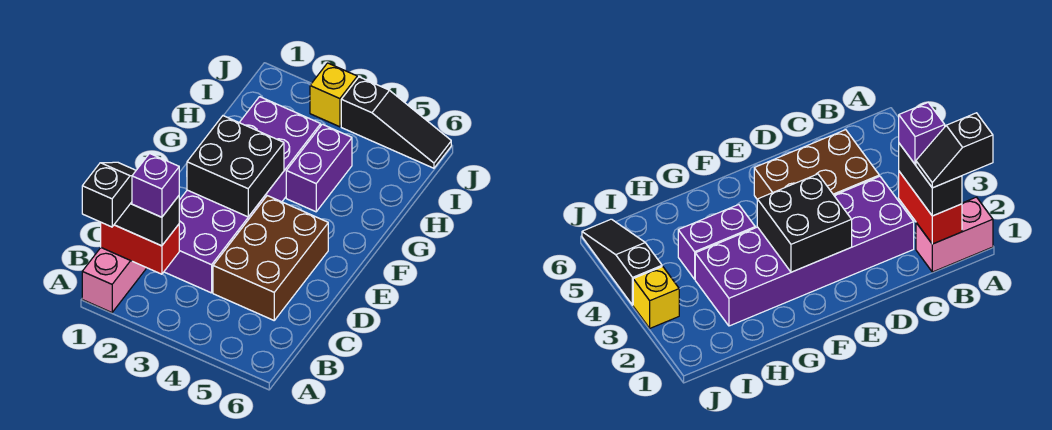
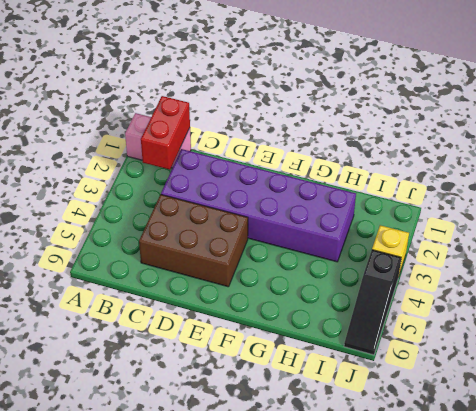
none -> purple brick G4:H4 level 1
none -> black brick E2:F3 level 2

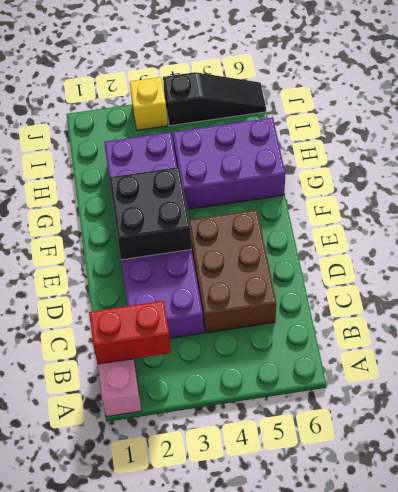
purple brick G4:H6 level 1 -> purple brick G4:H4 level 1
none -> black brick B1:B2 level 3
none -> black slope A1:B1 level 4 top A

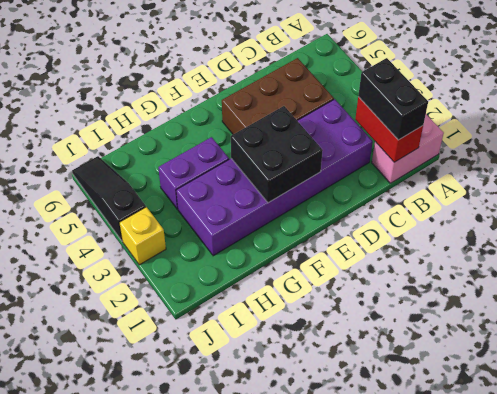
none -> black slope A1:B1 level 4 top A
none -> purple brick B2 level 4

